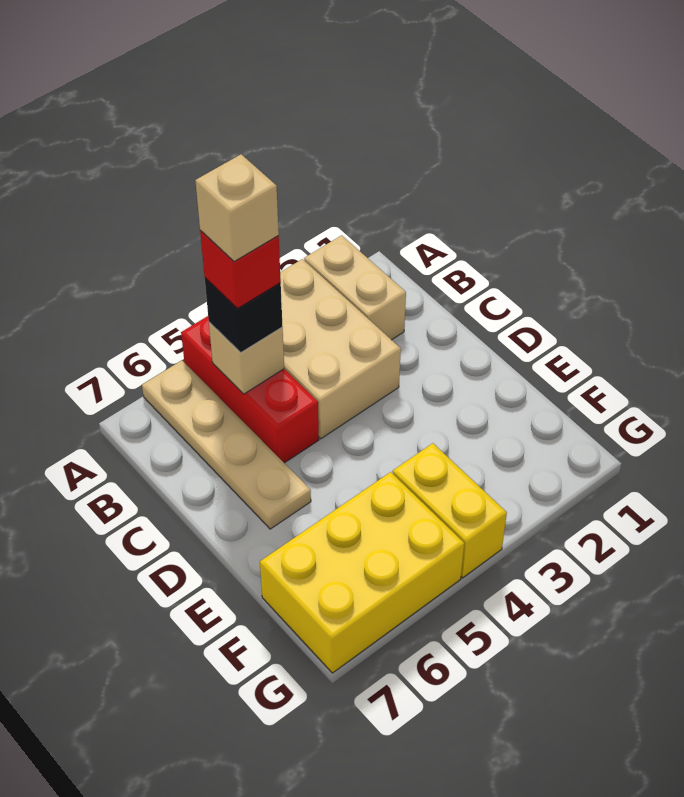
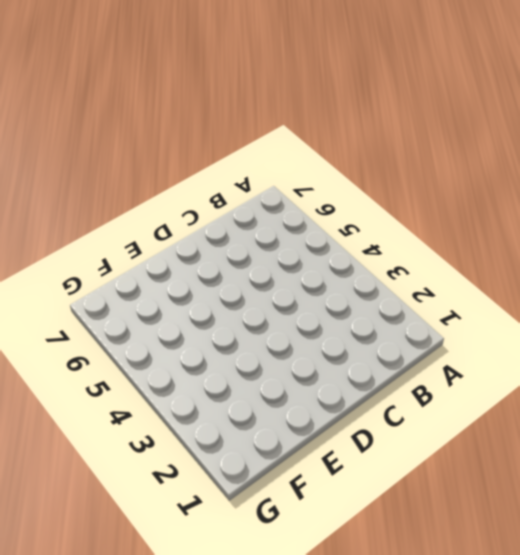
none -> tan brick A2:B2 level 1
none -> tan brick A3:C4 level 1

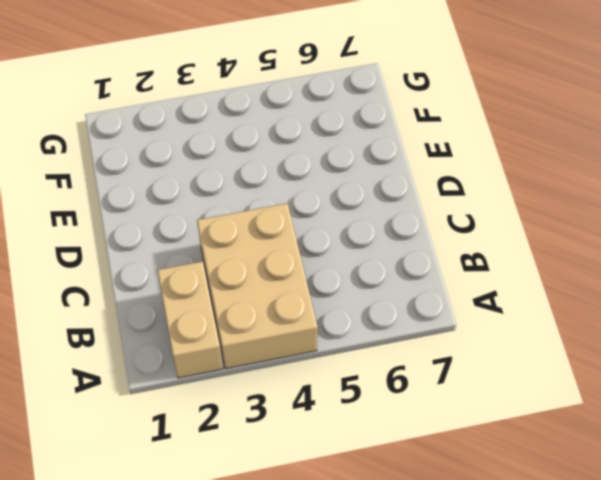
none -> red brick A5:C5 level 1
none -> tan plate A6:D6 level 1

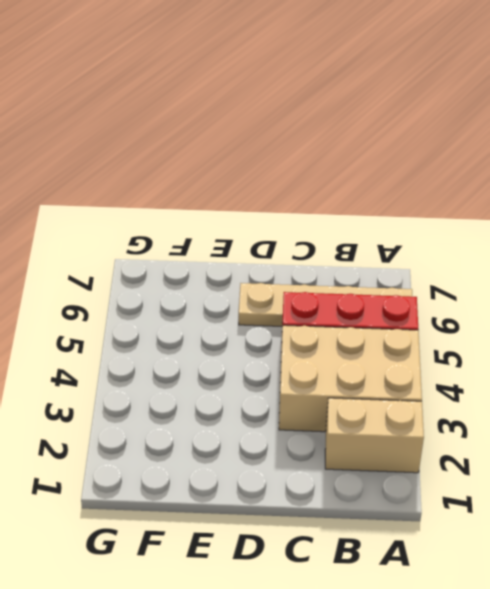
none -> yellow brick F4:G4 level 1
none -> yellow brick F5:G7 level 1

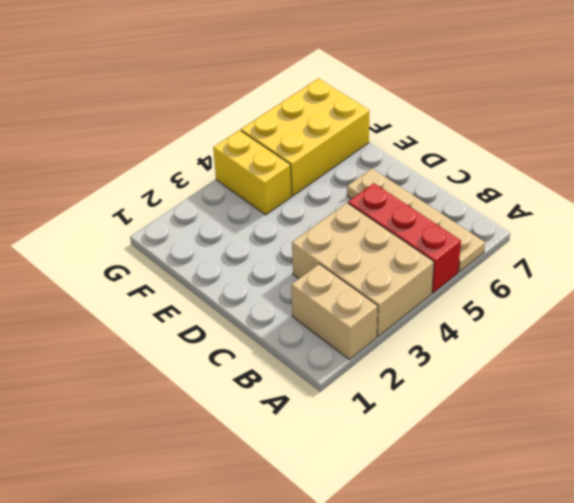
none -> tan brick B5 level 2
none -> black brick B5 level 3

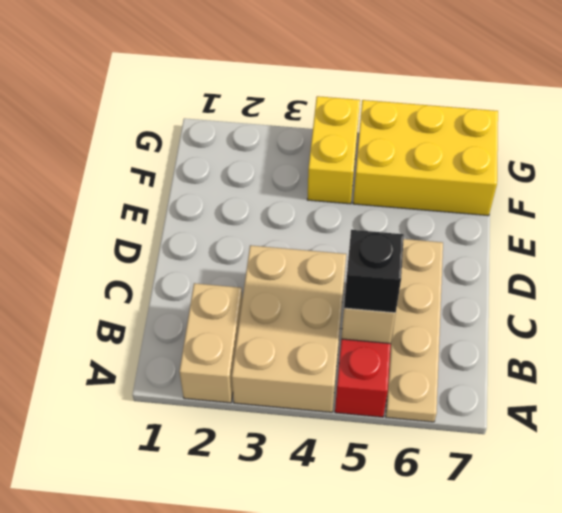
none -> red brick B5 level 4
none -> tan brick B5 level 5

